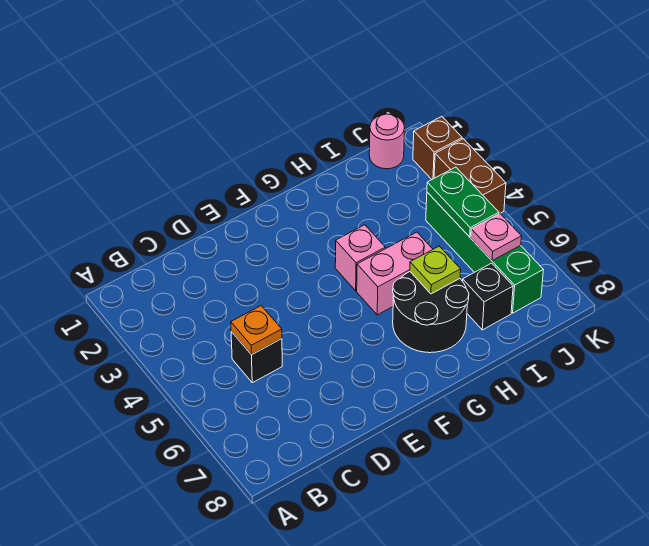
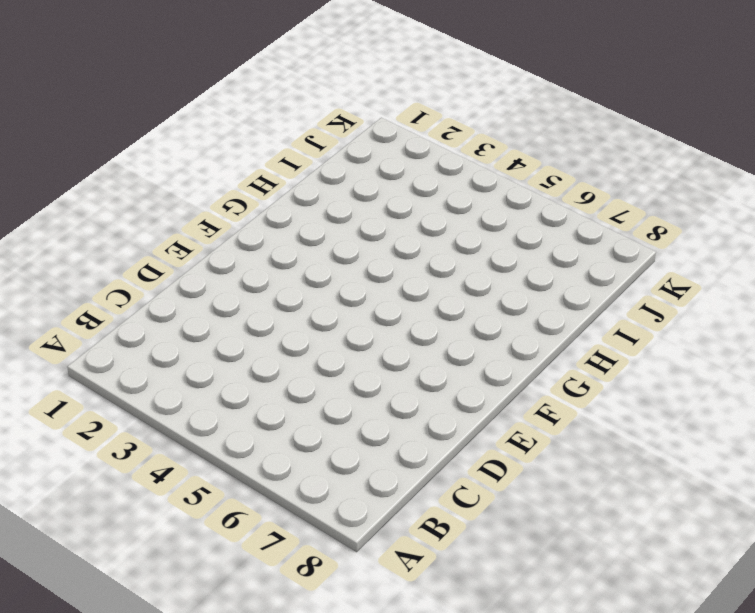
none -> black brick C5 level 1
none -> pink brick G4 level 1
none -> pink brick G5:H5 level 1

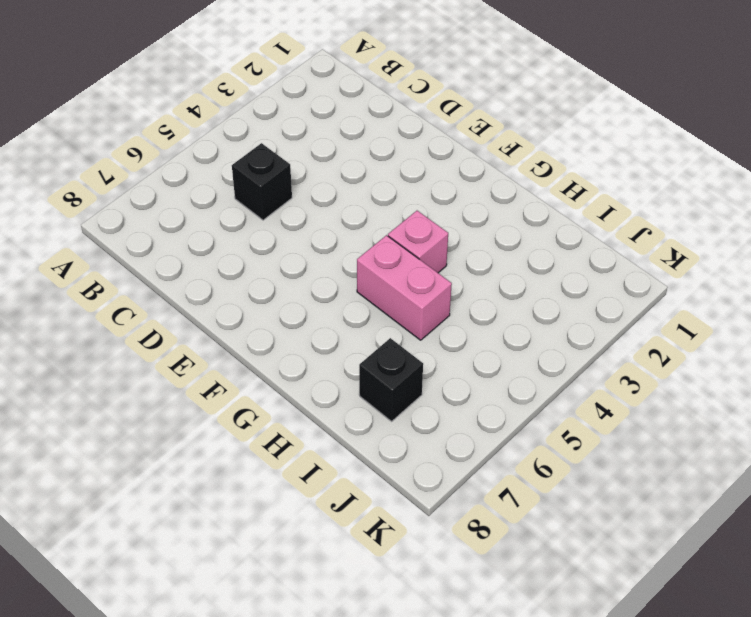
none -> black round brick G6:H7 level 1
none -> pink round brick J1 level 1
none -> green brick J4:J7 level 1

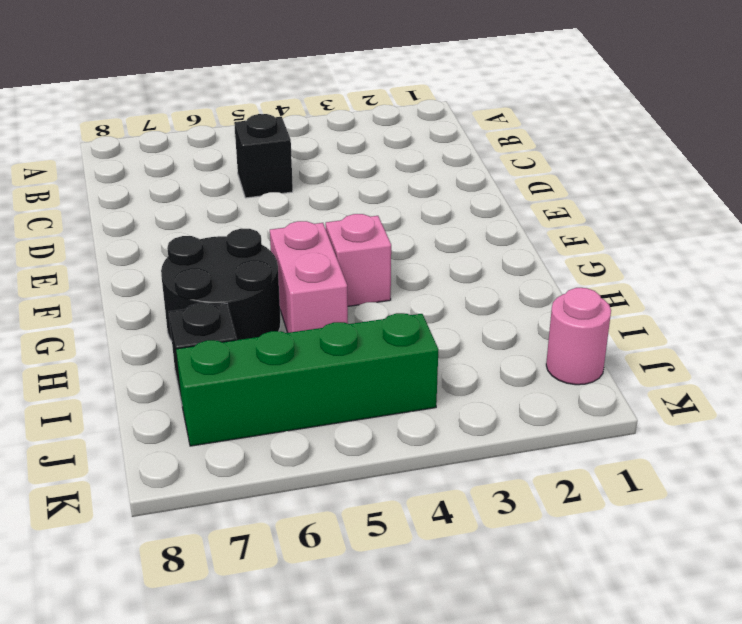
none -> brown brick K2 level 1
none -> brown brick K3:K4 level 1
none -> orange plate C5 level 2

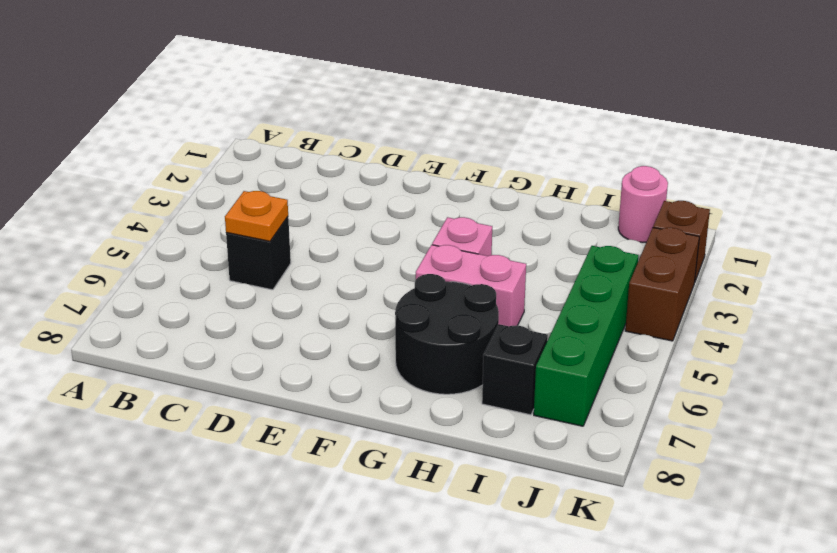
none -> lime plate H6 level 2
none -> green plate J4:J5 level 2
none -> pink plate J6 level 2

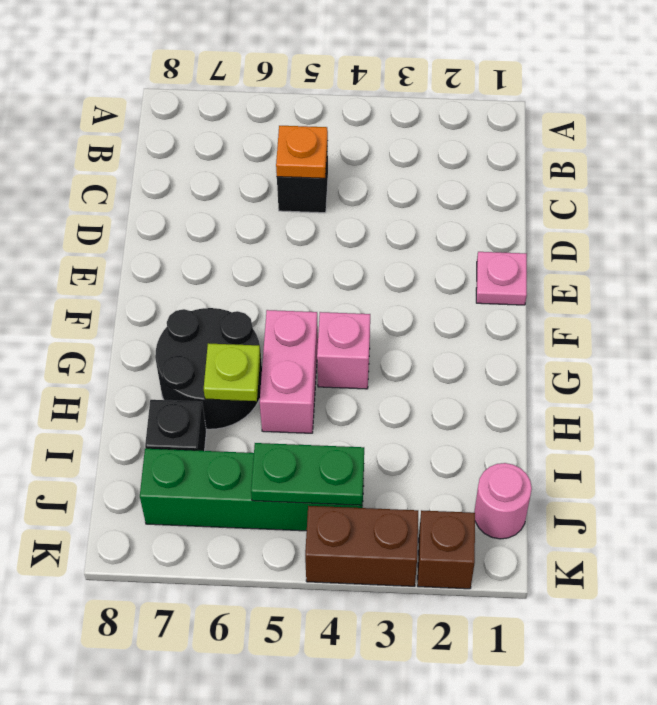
pink plate E1 level 1 -> pink plate J6 level 2

